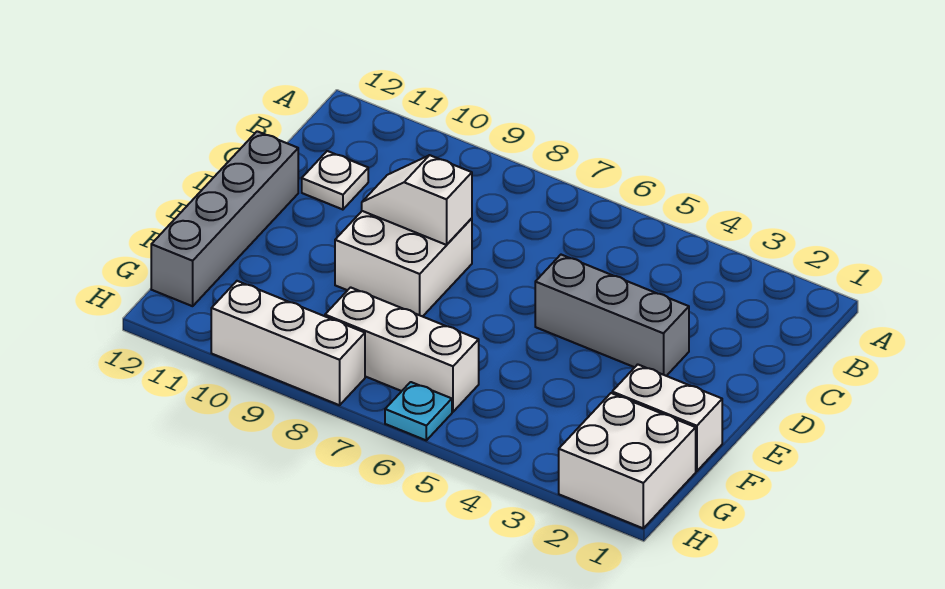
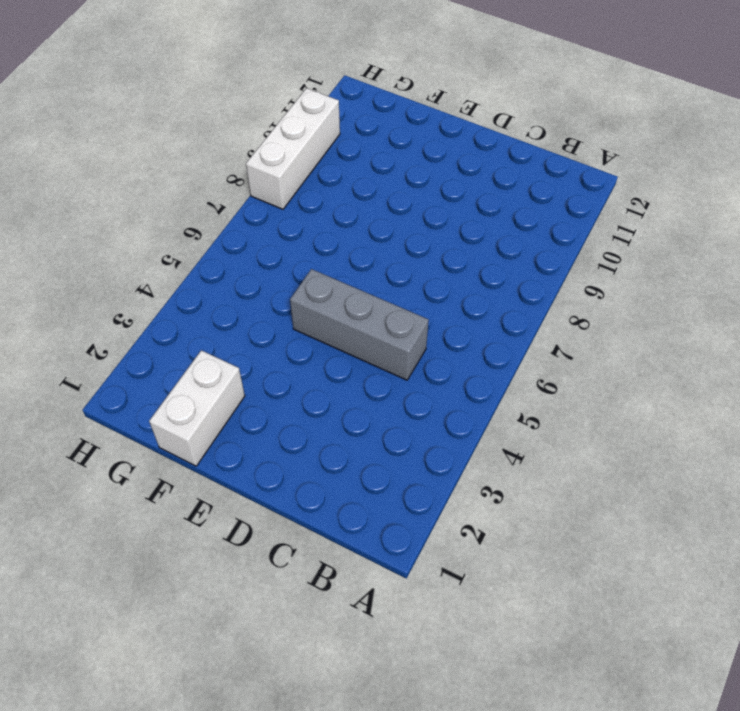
grey brick C5:E5 level 1 -> grey brick D3:D5 level 1
none -> white plate C11 level 1
none -> white brick D8:E9 level 1

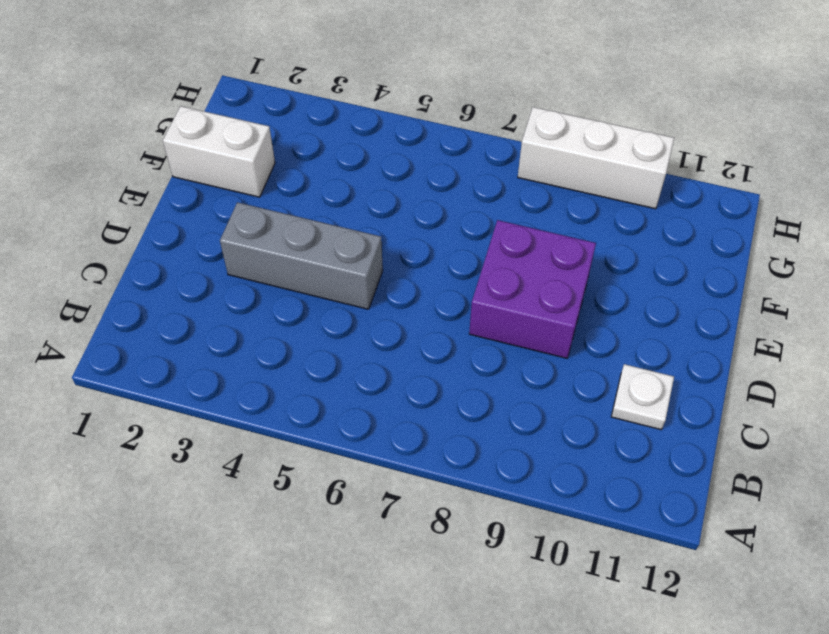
purple brick D8:E9 level 1 -> white brick D8:E9 level 1
none -> grey brick D12:G12 level 1
none -> white brick G1:H2 level 1

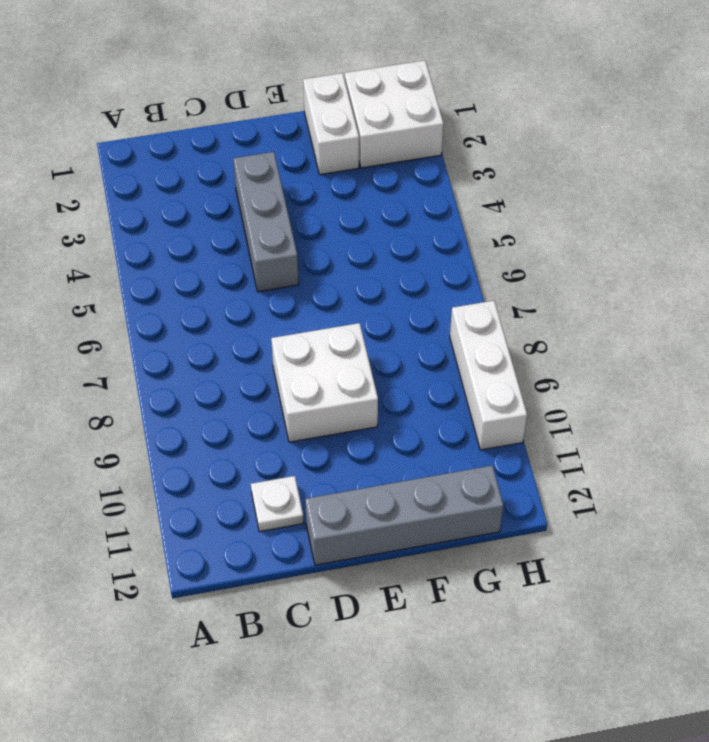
none -> white brick G6:G8 level 1
none -> cyan plate H6 level 1

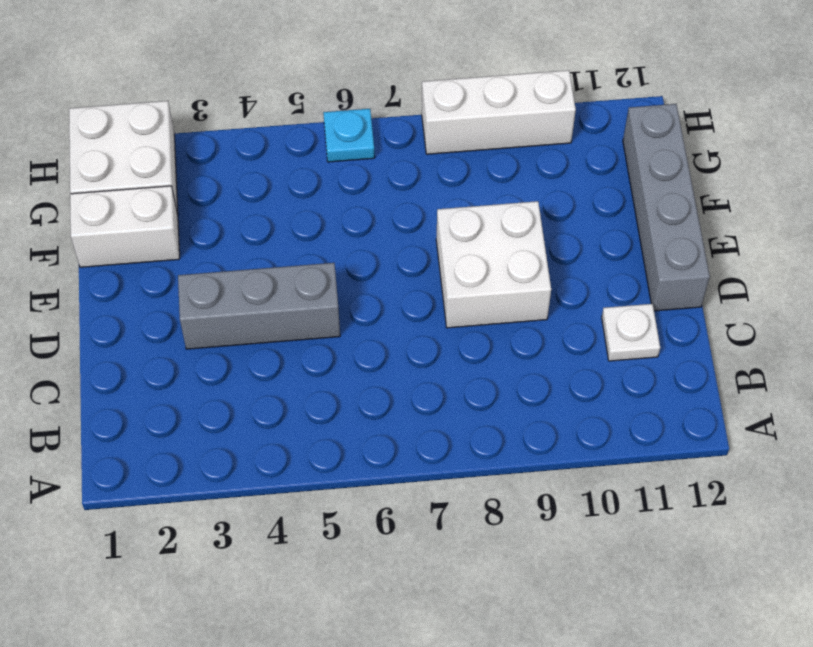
none -> white brick G6:G8 level 1
none -> white slope D8:D9 level 2 top 8

